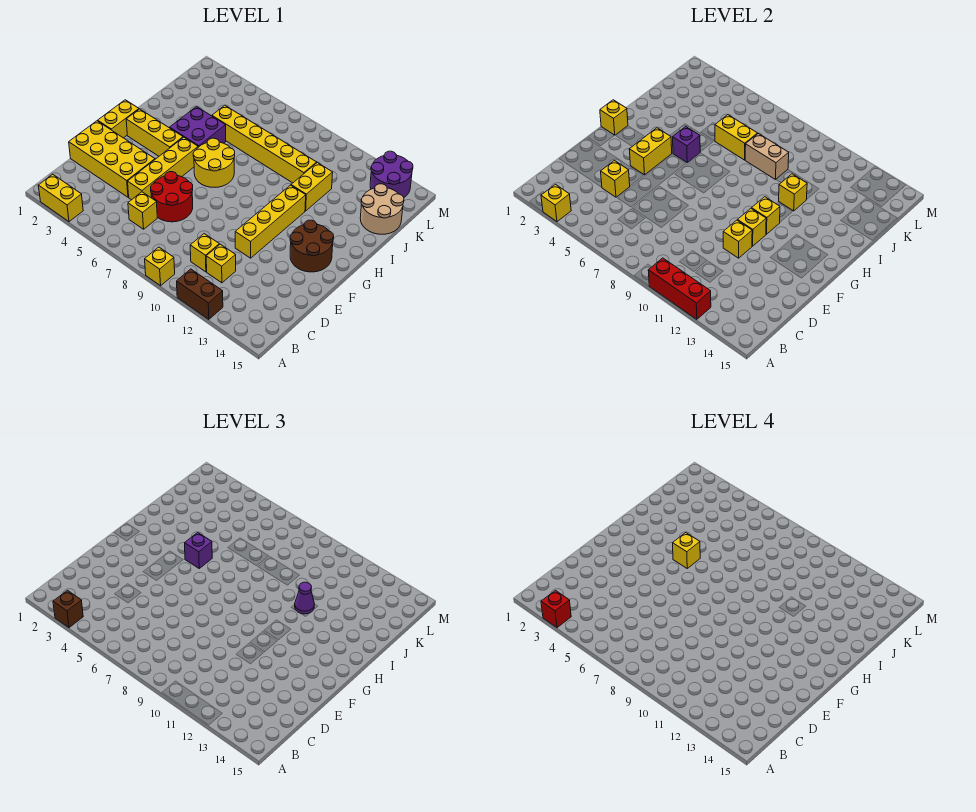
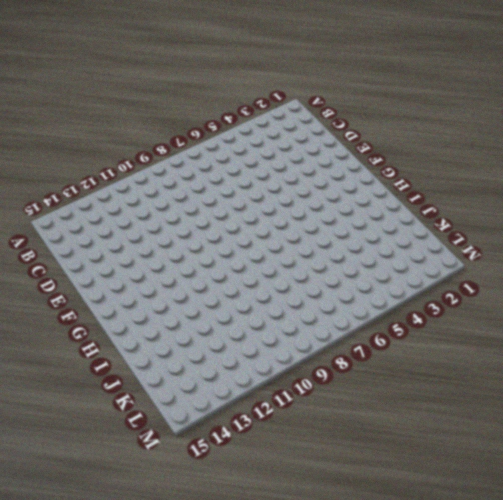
none -> yellow brick A2:A3 level 1
none -> yellow brick A9 level 1
none -> brown brick A11:A12 level 1
none -> yellow brick C6 level 1

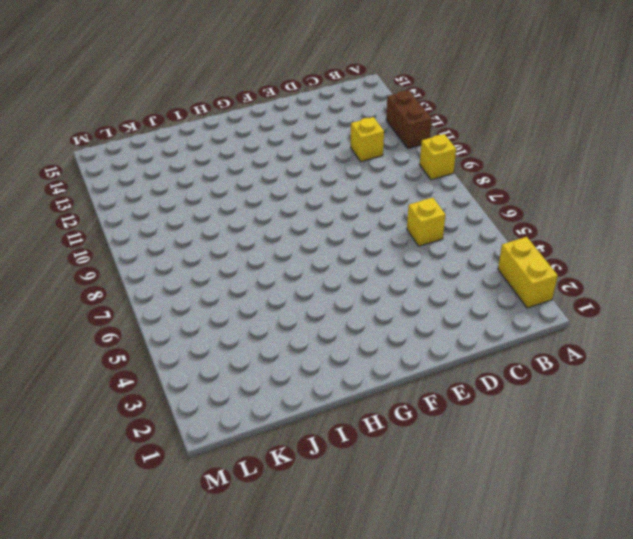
none -> yellow brick C10 level 1
none -> yellow brick D1:E4 level 1
none -> yellow brick D5:G5 level 1
none -> red round brick D6:E7 level 1

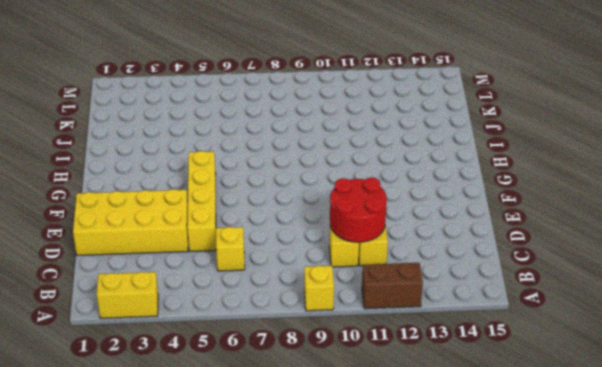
red round brick C10:D11 level 2 -> red round brick D6:E7 level 1
none -> yellow brick E11:H11 level 1
none -> yellow brick F1:G1 level 1
none -> brown round brick F13:G14 level 1
none -> yellow brick G2:G4 level 1

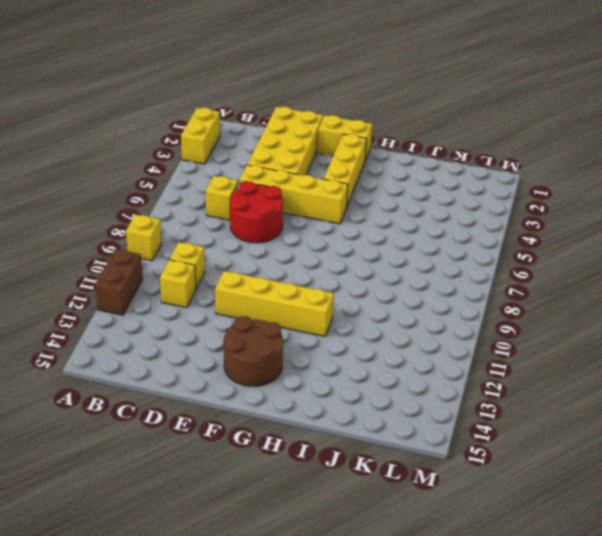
none -> yellow round brick G6:H7 level 1
none -> purple brick H4:I5 level 1
none -> yellow brick I11:J11 level 1
none -> yellow brick J5:J10 level 1

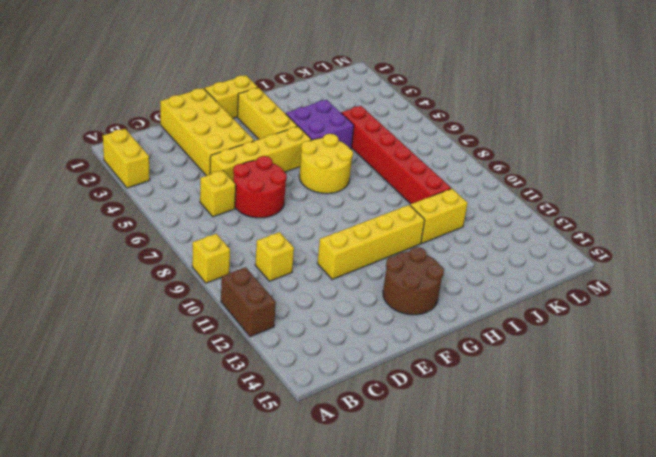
red brick J5:J10 level 1 -> yellow brick J5:J10 level 1
none -> yellow brick C11 level 1
none -> tan round brick J14:K15 level 1
none -> purple round brick L13:M14 level 1
none -> yellow brick A3 level 2

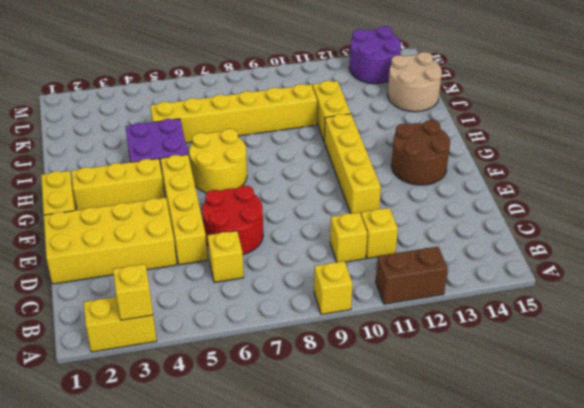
none -> red brick A10:A12 level 2
none -> yellow brick D4 level 2
none -> yellow brick E11 level 2
none -> yellow brick F4:G4 level 2

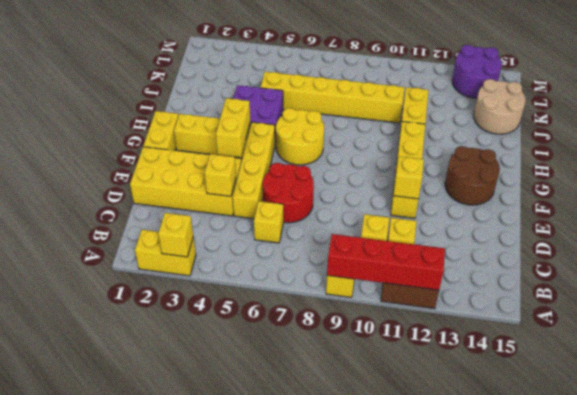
red brick A9:A12 level 2 -> red brick A10:A12 level 2
none -> yellow brick F11 level 2
none -> yellow brick G1 level 2
none -> yellow brick G11 level 2
none -> purple brick H5 level 2

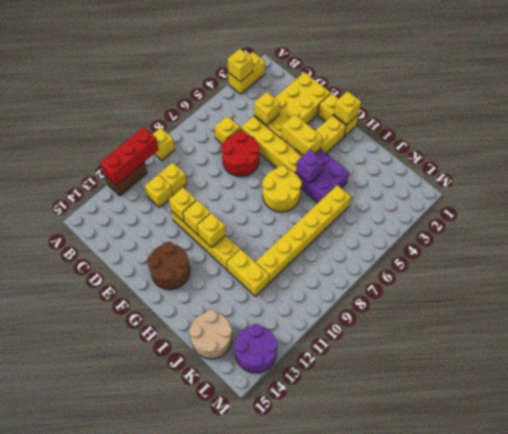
none -> yellow brick I11 level 2
none -> yellow brick J6:J7 level 2
none -> tan brick J8:J9 level 2
none -> brown brick A3 level 3

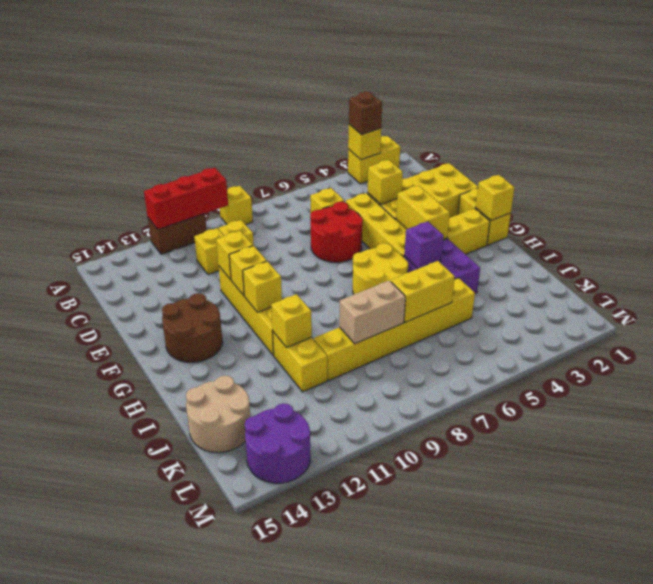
none -> purple brick H5 level 3
none -> purple cone I11 level 3
none -> red brick A3 level 4
none -> yellow brick H5 level 4

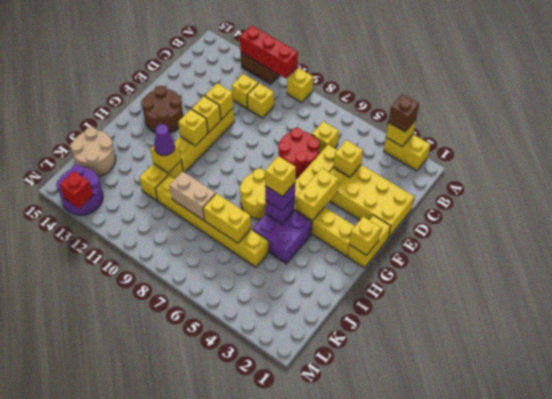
red brick M13 level 2 -> red brick A3 level 4

